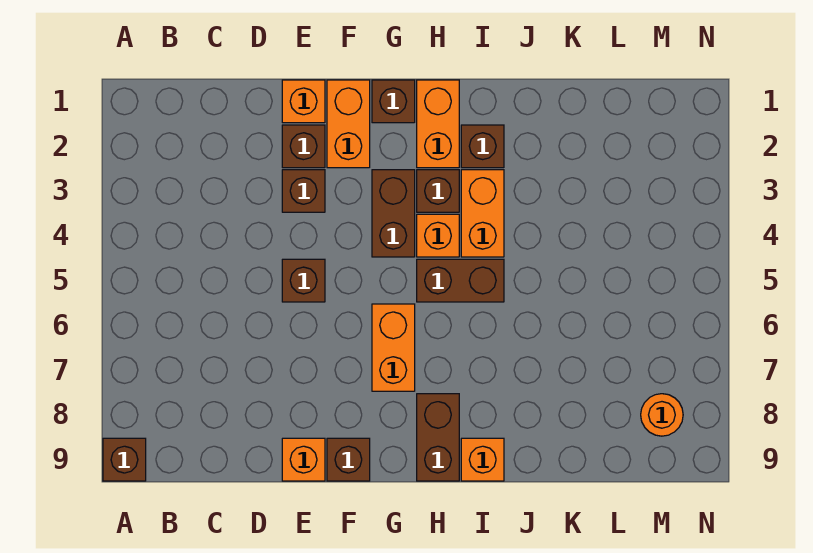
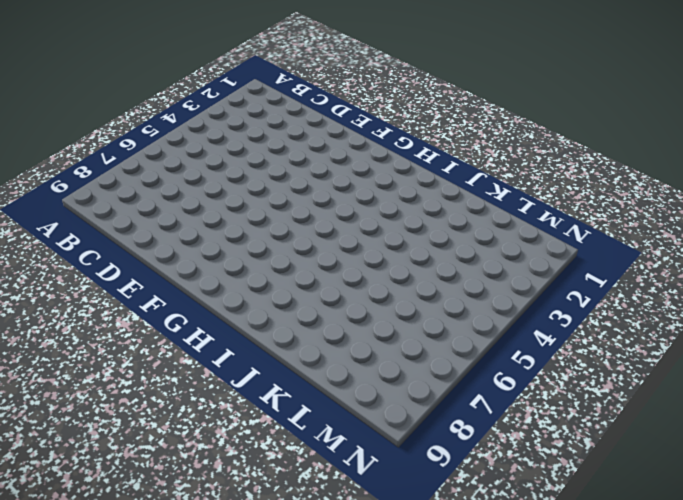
none -> brown brick A9 level 1
none -> orange brick E1 level 1
none -> brown brick E2 level 1

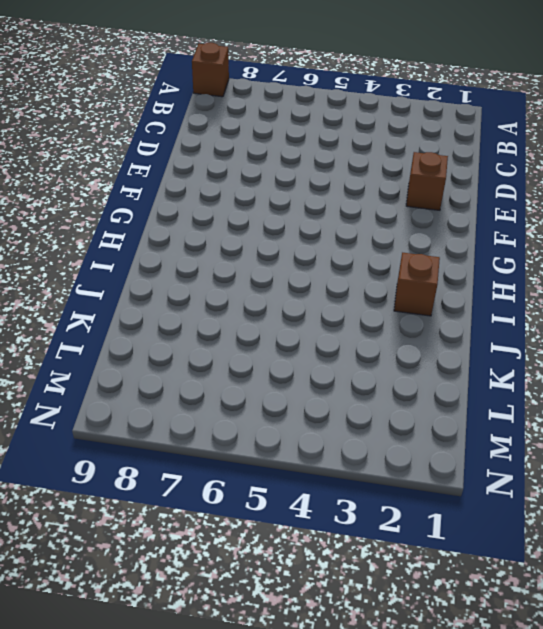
none -> orange brick E1 level 1
none -> brown brick E3 level 1
none -> brown brick E5 level 1

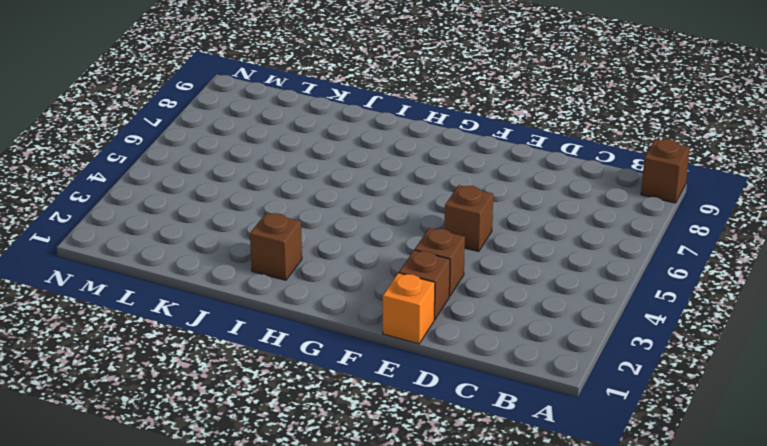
none -> orange brick E9 level 1
none -> orange brick F1:F2 level 1
none -> brown brick F9 level 1

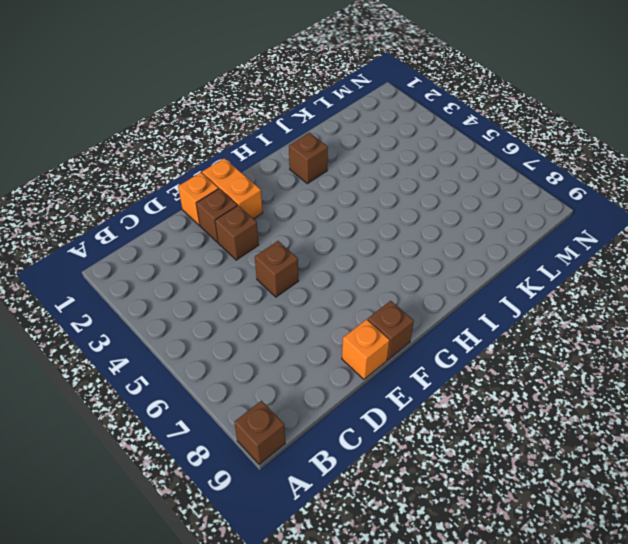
none -> brown brick G1 level 1
none -> brown brick G3:G4 level 1
none -> orange brick G6:G7 level 1

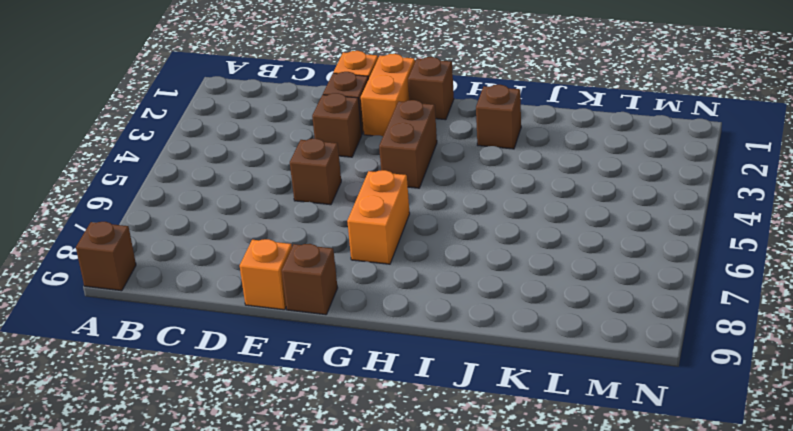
none -> orange brick H1:H2 level 1
none -> brown brick H3 level 1
none -> orange brick H4 level 1

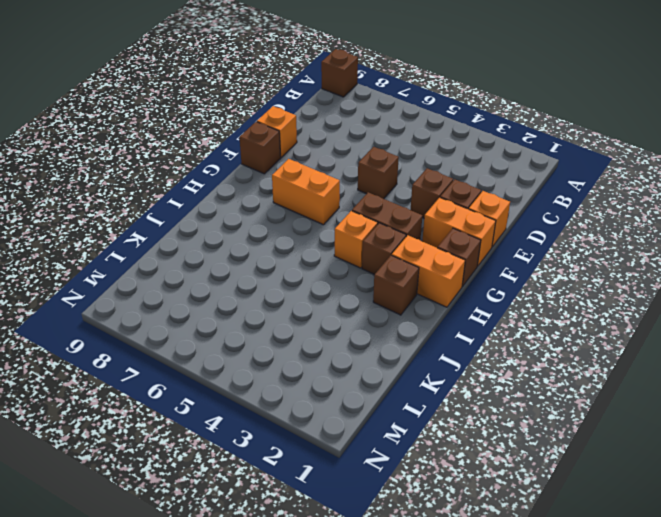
none -> brown brick H5:I5 level 1
none -> brown brick H8:H9 level 1
none -> orange brick I3:I4 level 1

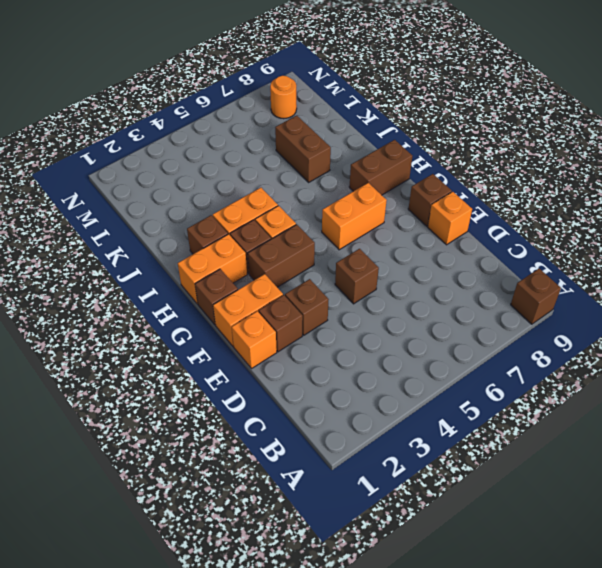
brown brick J7:K7 level 1 -> brown brick H5:I5 level 1
none -> orange brick I9 level 1

